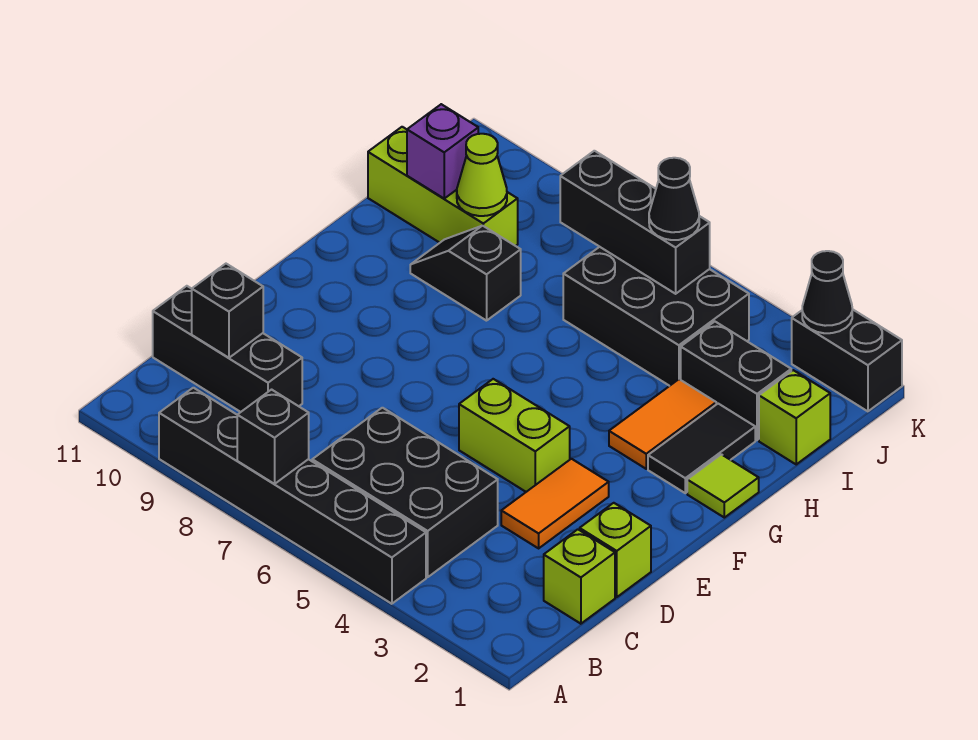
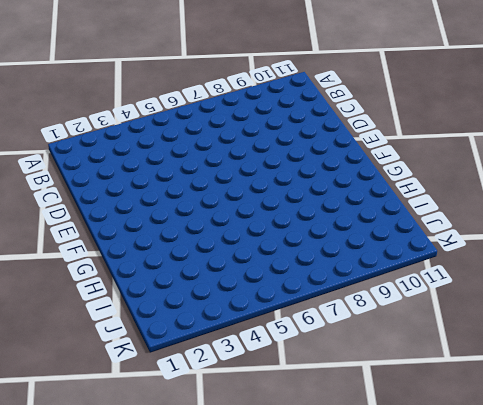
none -> black brick A4:A9 level 1
none -> black brick B4:C6 level 1
none -> lime brick C1 level 1

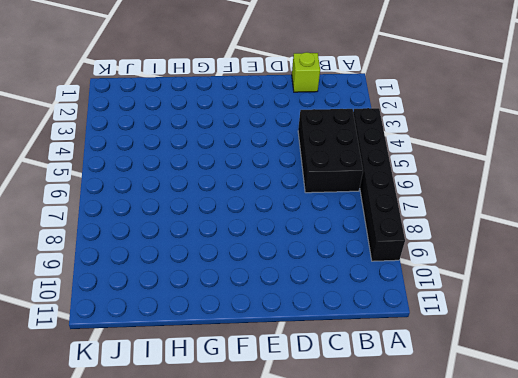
none -> black brick C9:C11 level 1
none -> lime brick D1 level 1
none -> orange tile D3:E3 level 1

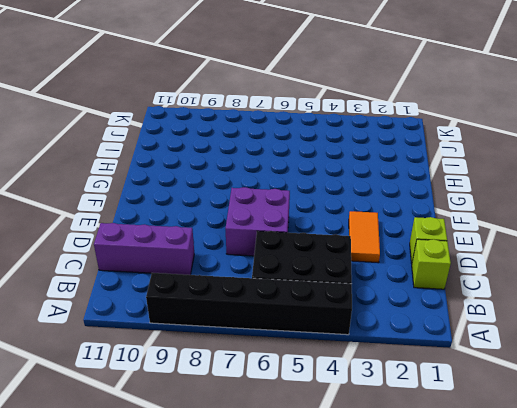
purple brick C9:C11 level 1 -> black brick C9:C11 level 1
purple brick D6:E7 level 1 -> none
none -> lime brick E4:E5 level 1
none -> lime tile G1 level 1
none -> black tile G2:H2 level 1

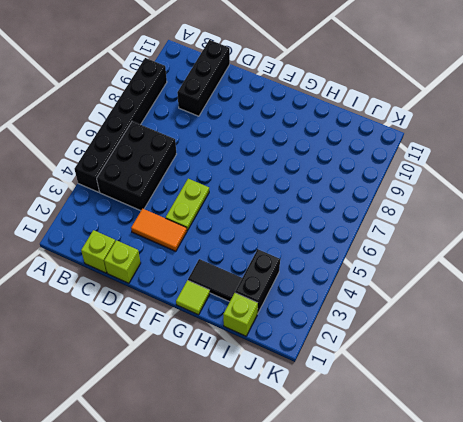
lime plate E4:E5 level 1 -> lime brick E4:E5 level 1
none -> orange tile G3:H3 level 1
none -> black slope H8:H9 level 1 top 8
none -> black brick I4:J6 level 1

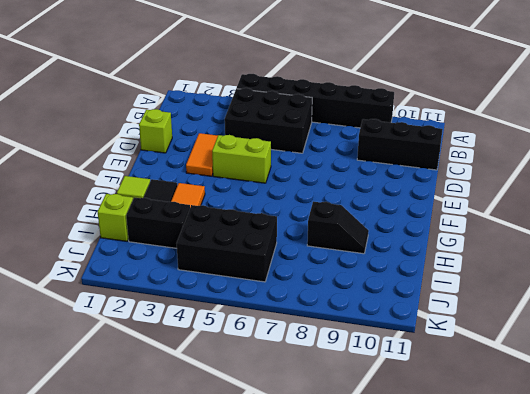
none -> lime brick C1 level 1
none -> lime brick I9:I11 level 1
none -> black brick K1:K2 level 1

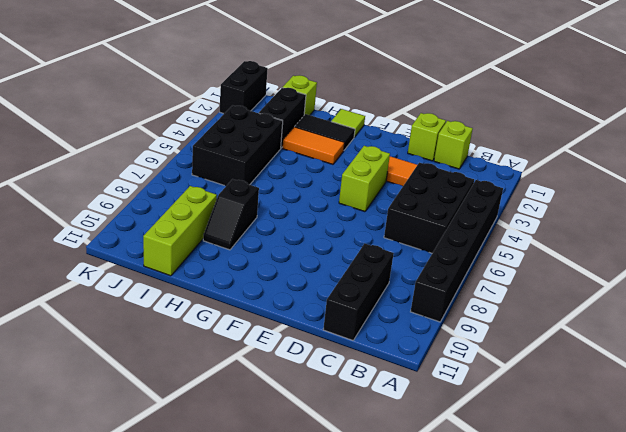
none -> black brick A7 level 2
none -> black brick C10 level 2
none -> lime cone I9 level 2

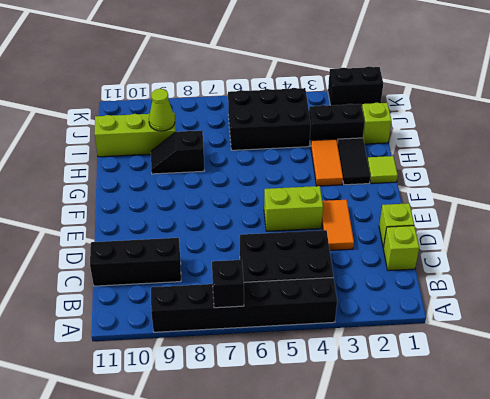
none -> black brick C10 level 2
none -> purple brick I10 level 2
none -> black brick J5:J7 level 2

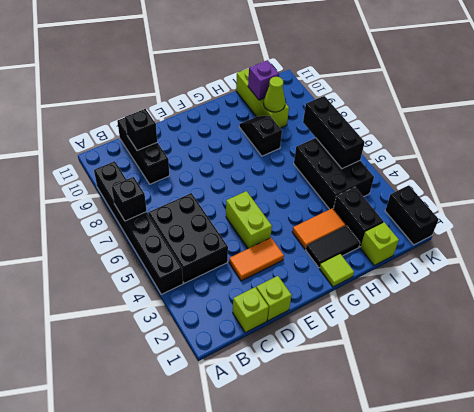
none -> black cone K2 level 2
none -> black cone J5 level 3

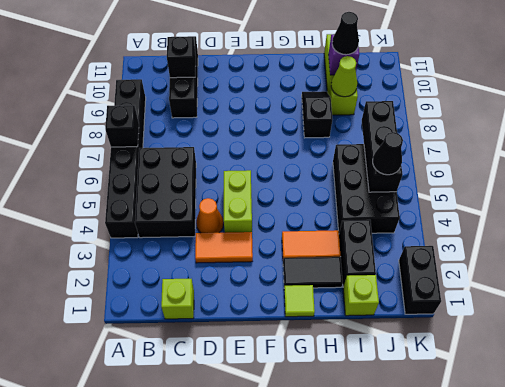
orange cone D4 level 1 -> none
black cone I10 level 3 -> black cone K2 level 2
none -> lime brick D1 level 1

